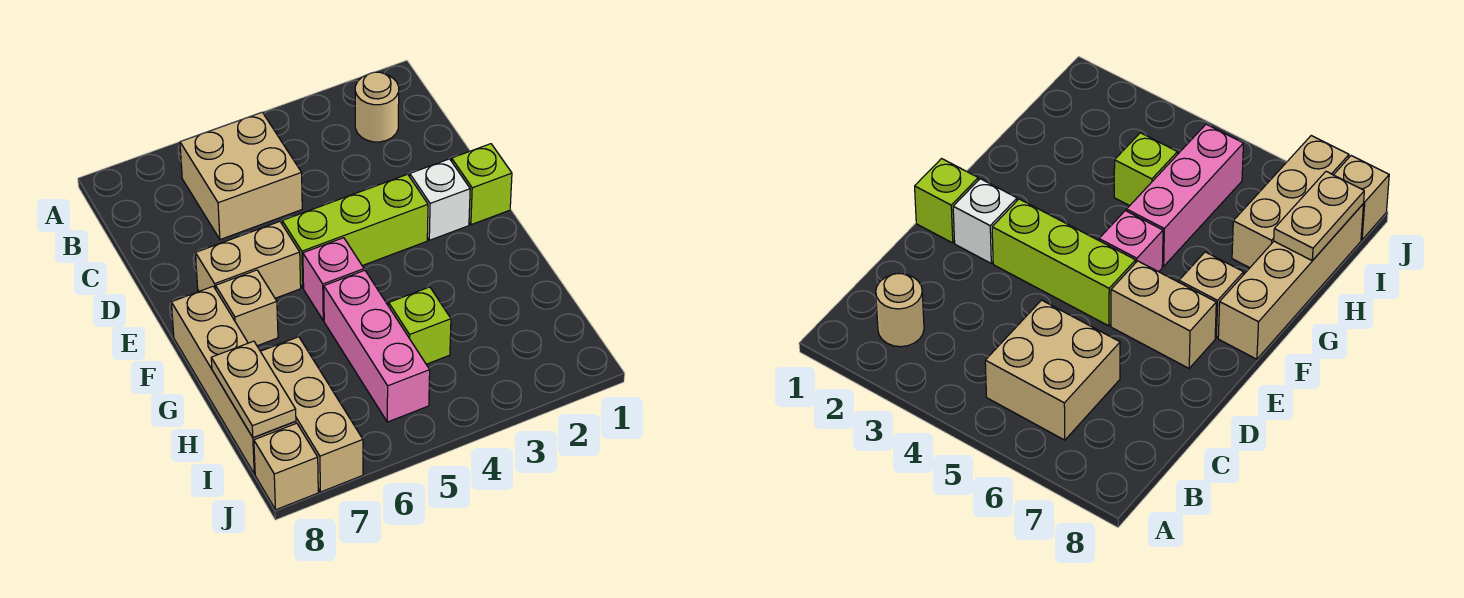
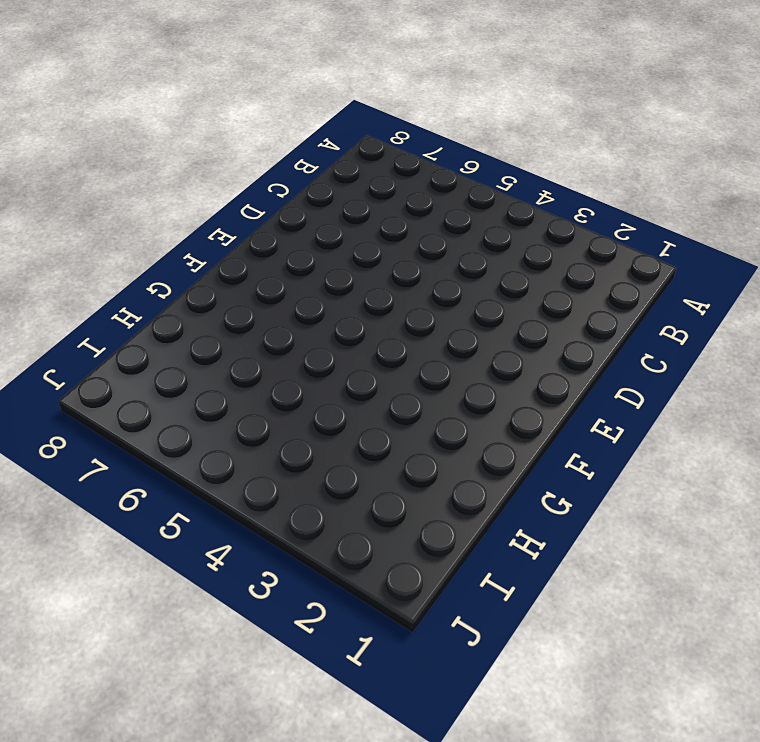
none -> tan round brick B2 level 1
none -> tan brick B5:C6 level 1
none -> lime brick E1 level 1

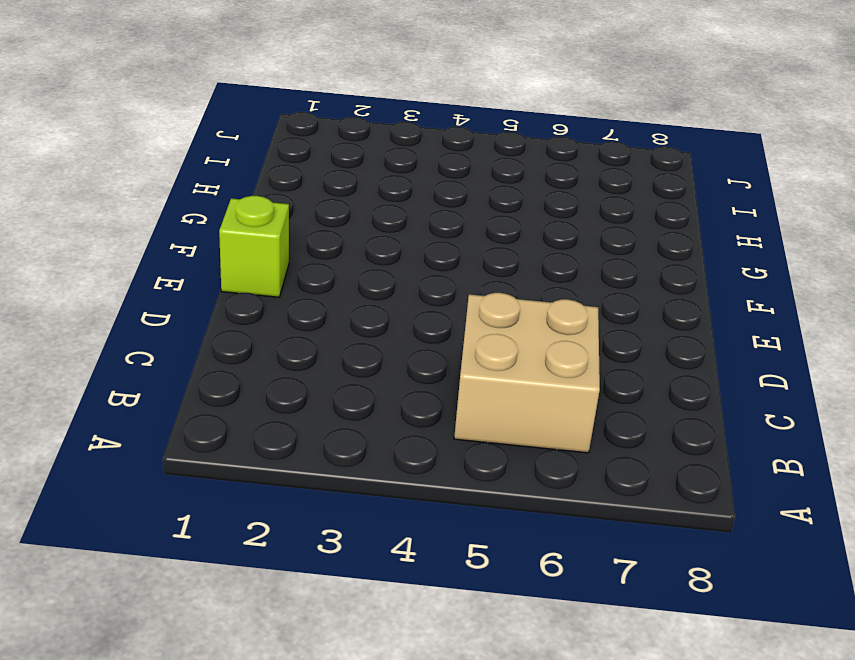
none -> tan round brick B2 level 1
none -> white brick E2 level 1
none -> lime brick E3:E5 level 1

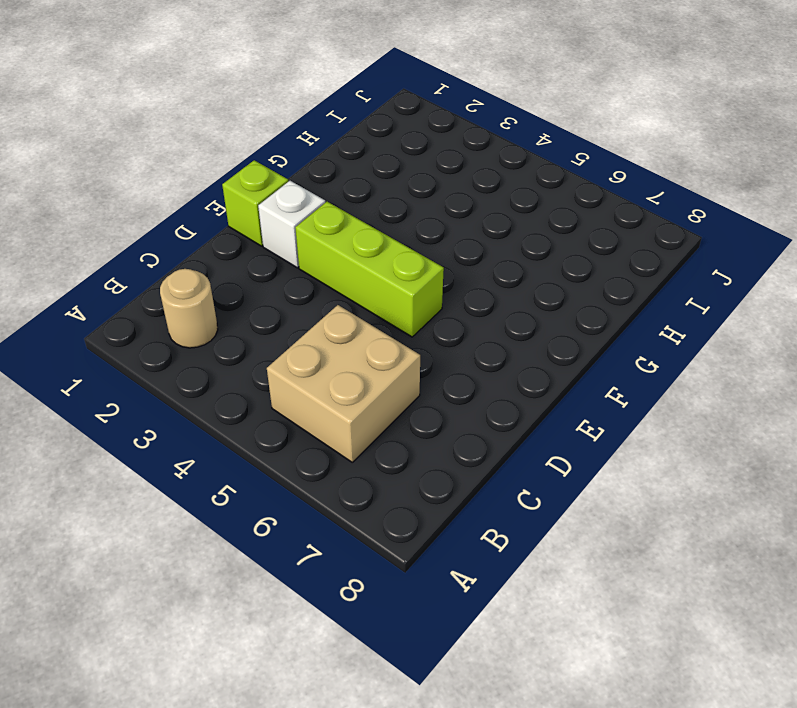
none -> tan brick E6:E7 level 1
none -> pink brick F5 level 1
none -> tan brick F7 level 1

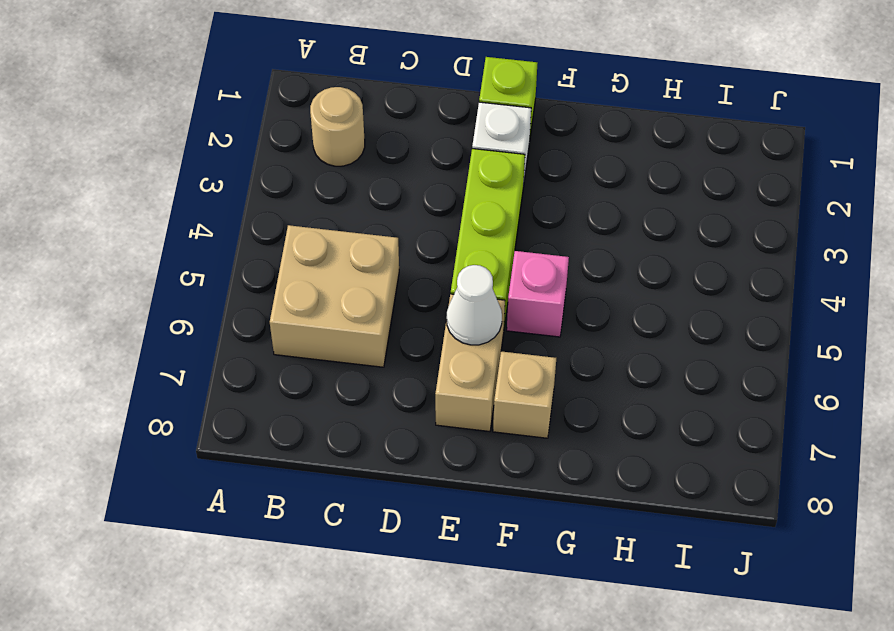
white cone E6 level 2 -> none
none -> tan brick F8:I8 level 1
none -> pink brick G5:I5 level 1
none -> lime brick H4 level 1

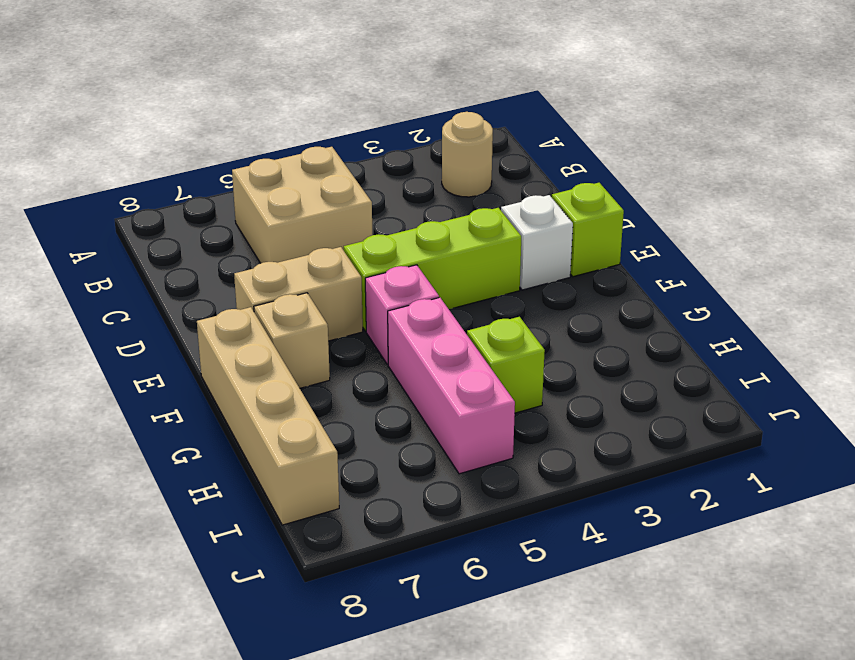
none -> tan brick H7:J7 level 1
none -> tan brick J8 level 1
none -> tan plate H8:I8 level 2

